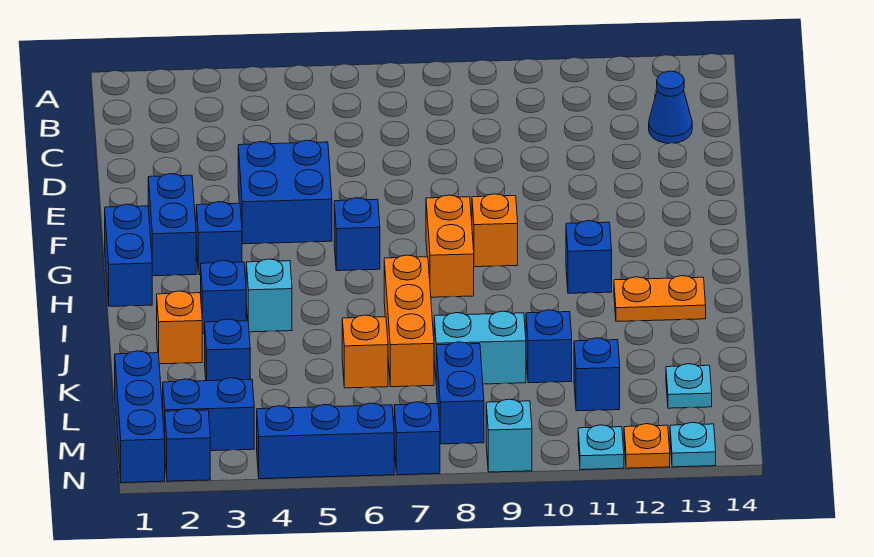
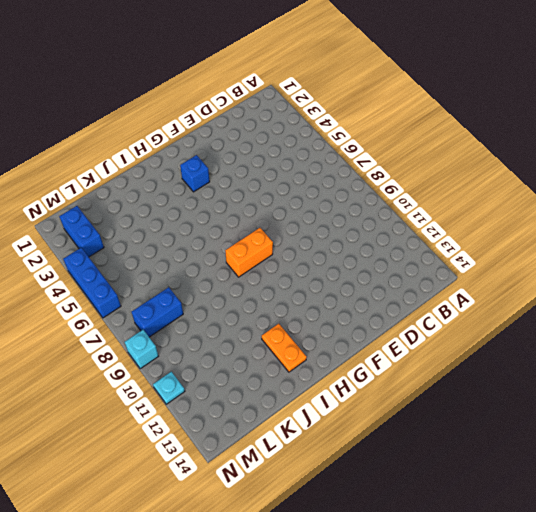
none -> blue cone C13 level 1
none -> blue brick E4:F5 level 1
none -> blue brick F2:G2 level 1
none -> blue brick G1:H1 level 1

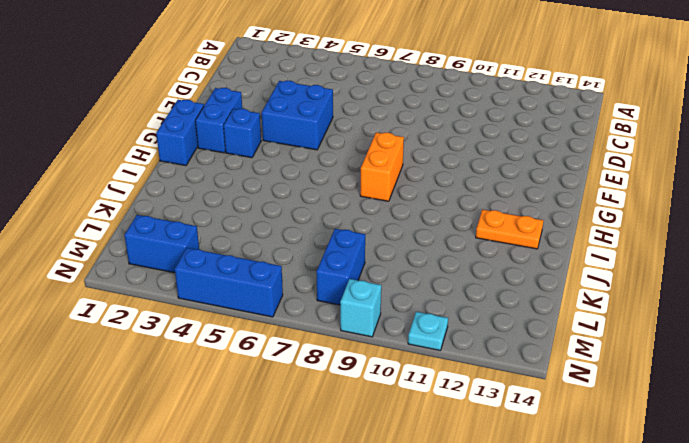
none -> blue cone C13 level 1
none -> blue brick G6 level 1
none -> orange brick G9 level 1
none -> blue brick H11 level 1

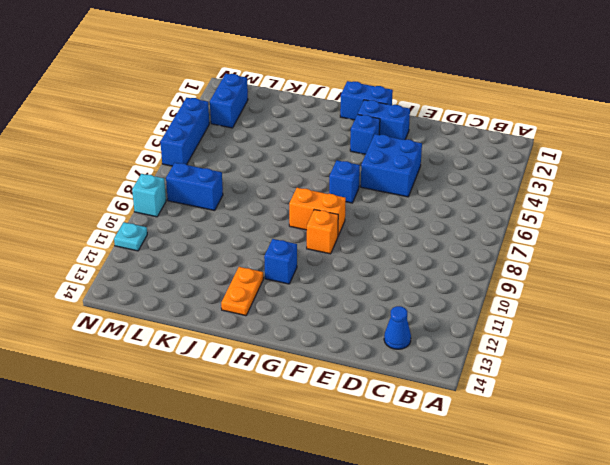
none -> blue brick I3 level 1
none -> cyan brick I4 level 1
none -> orange brick I7:K7 level 1
none -> orange brick J2 level 1

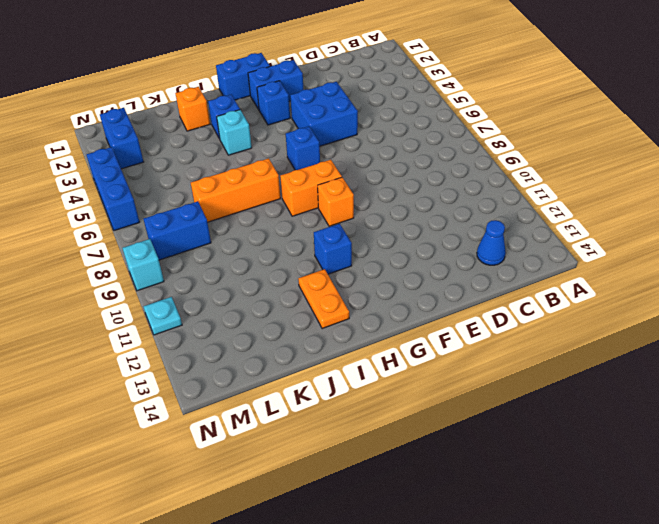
none -> blue brick K3 level 1
none -> orange brick K6 level 1
none -> cyan brick K8:K9 level 1
none -> blue brick K10 level 1

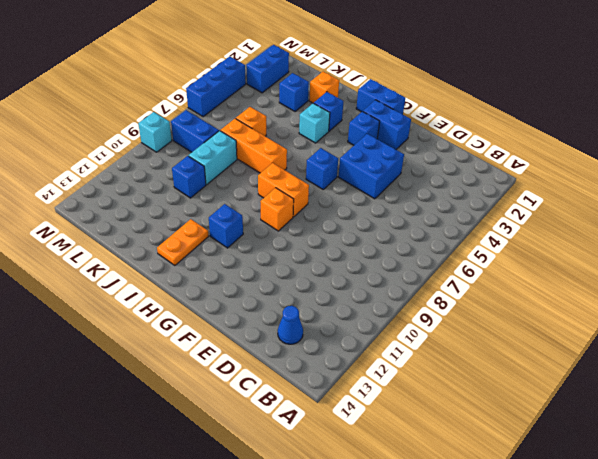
none -> blue brick L1:N1 level 1
none -> blue brick L11 level 1
none -> cyan plate L13 level 1
none -> blue brick N2 level 1

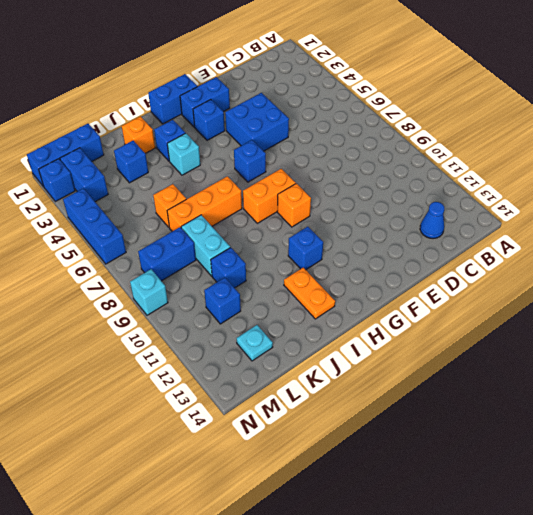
none -> blue brick N7 level 1
none -> cyan plate N11 level 1
none -> orange plate N12 level 1
none -> cyan plate N13 level 1

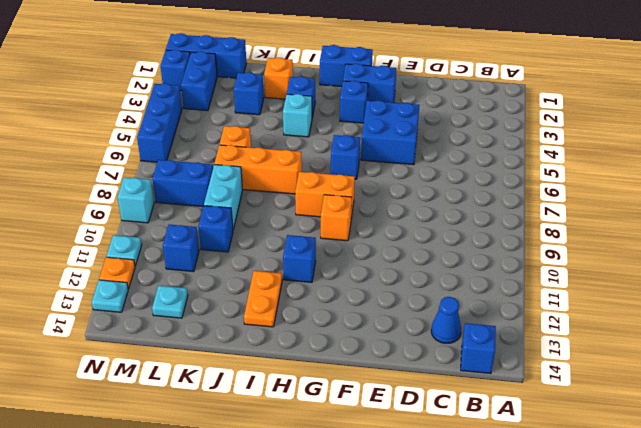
blue brick B14 level 1 -> blue brick N7 level 1

